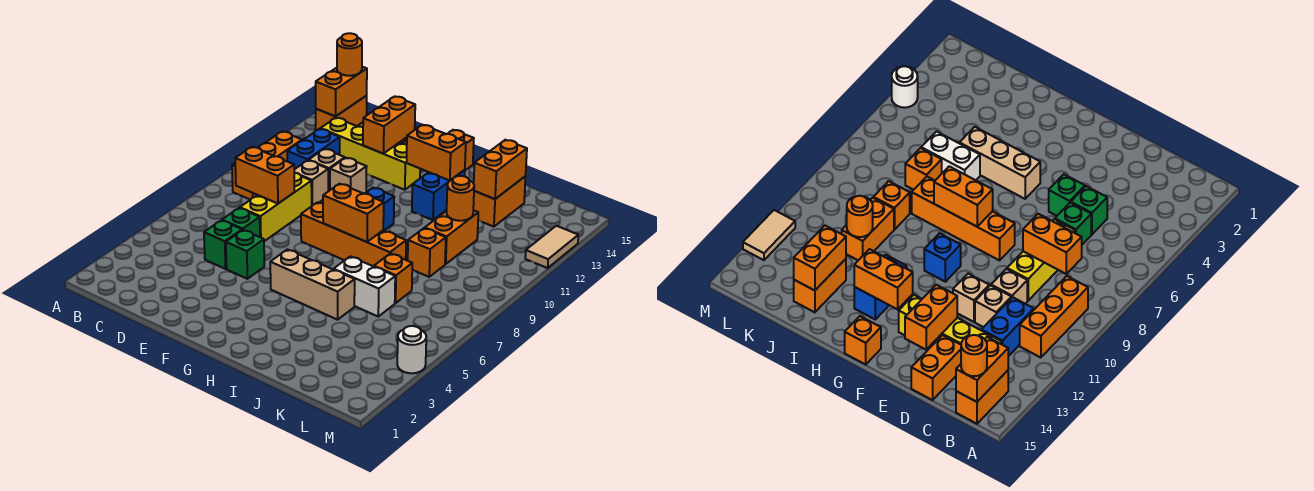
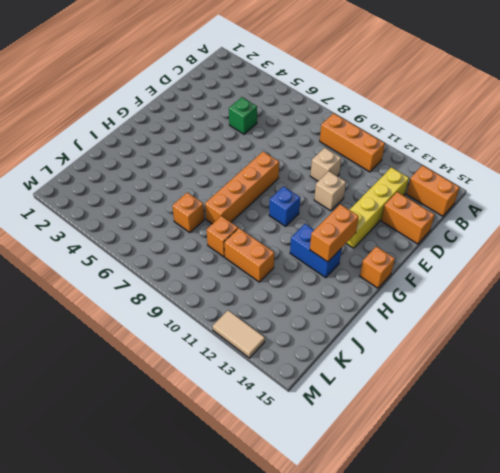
none -> blue brick C11:C12 level 1
none -> green brick D6 level 1
none -> yellow brick D7:D9 level 1
none -> tan brick D11 level 1

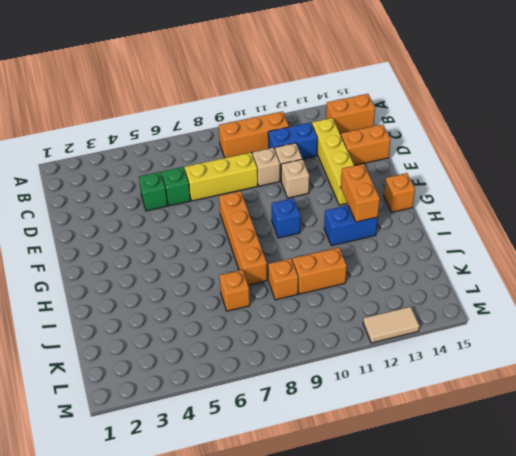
none -> green brick E5 level 1
none -> tan brick G5:I5 level 1
none -> white brick I6:J6 level 1
none -> orange brick J13:J14 level 1

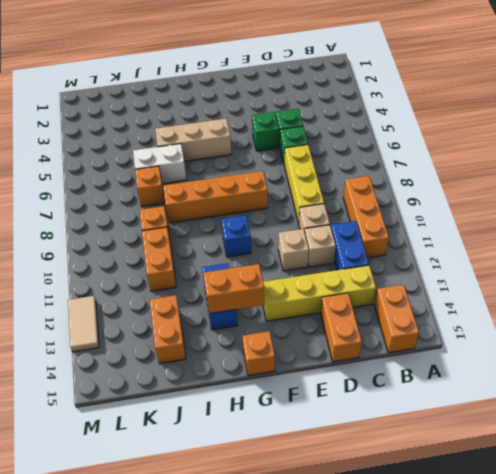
none -> white round brick M4 level 1
none -> orange brick B14:B15 level 2
none -> orange brick C8:D8 level 2
none -> orange brick E13:E14 level 2

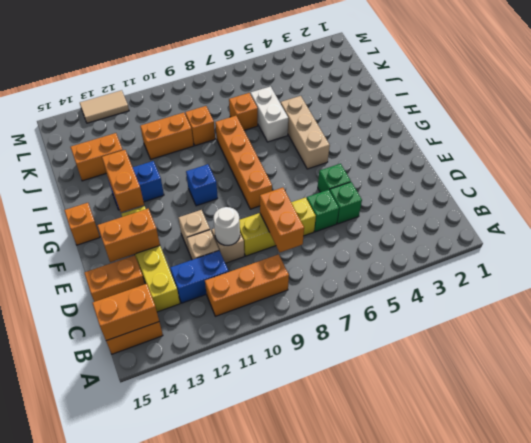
white round brick D10 level 2 -> white round brick M4 level 1
none -> orange brick G8:H8 level 2
none -> orange round brick J11 level 2
none -> orange brick J13:J14 level 2
none -> orange round brick B15 level 3

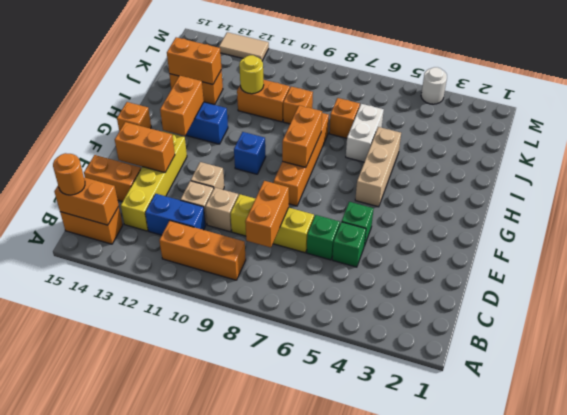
yellow round brick J11 level 2 -> orange round brick J11 level 2

